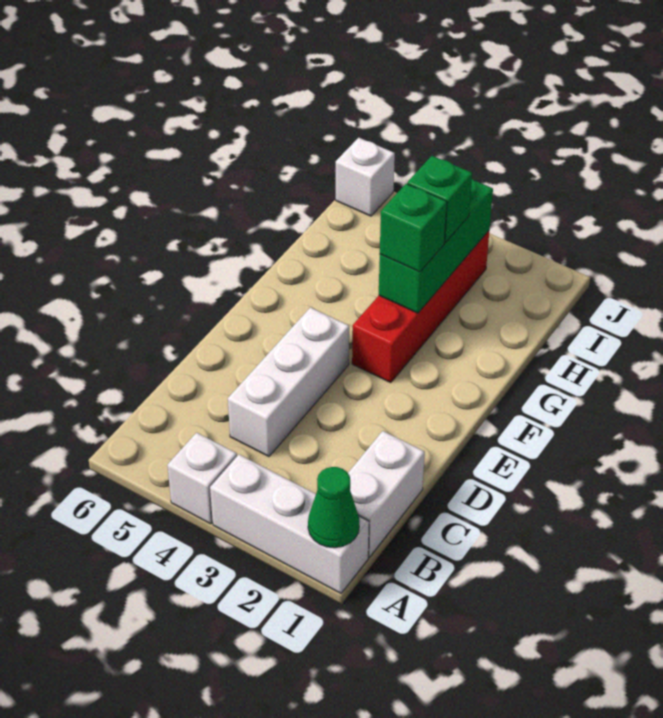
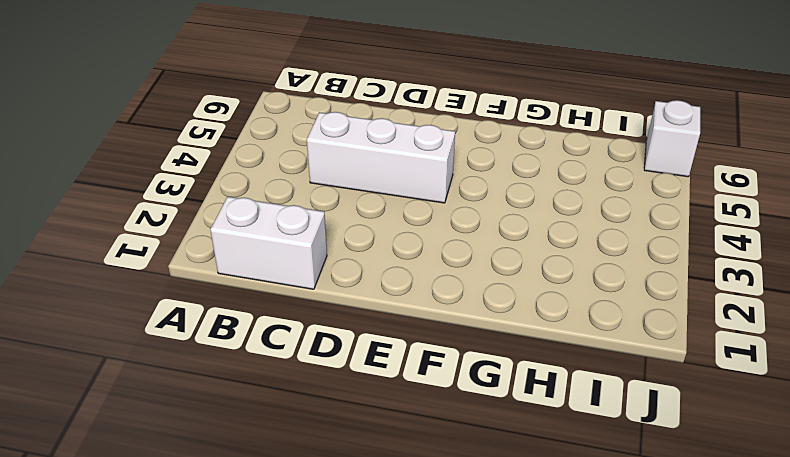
none -> white brick A1:A3 level 1
none -> white brick A4 level 1

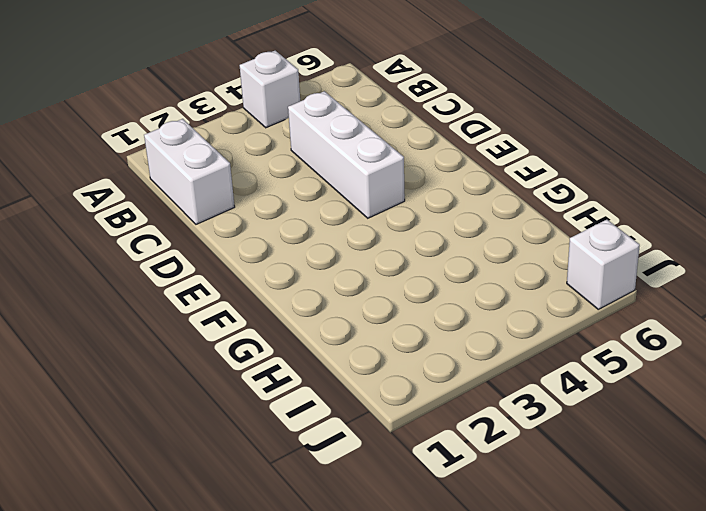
none -> white brick A1:A3 level 1
none -> red brick F3:I3 level 1

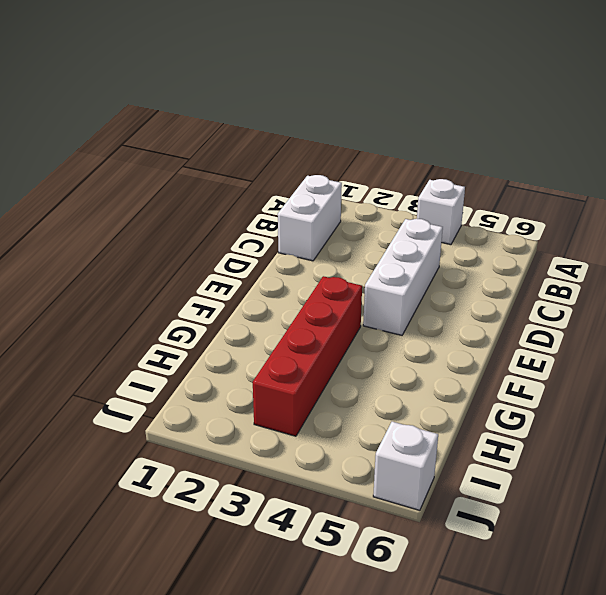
none -> white brick A1:A3 level 1
none -> green cone A1 level 2

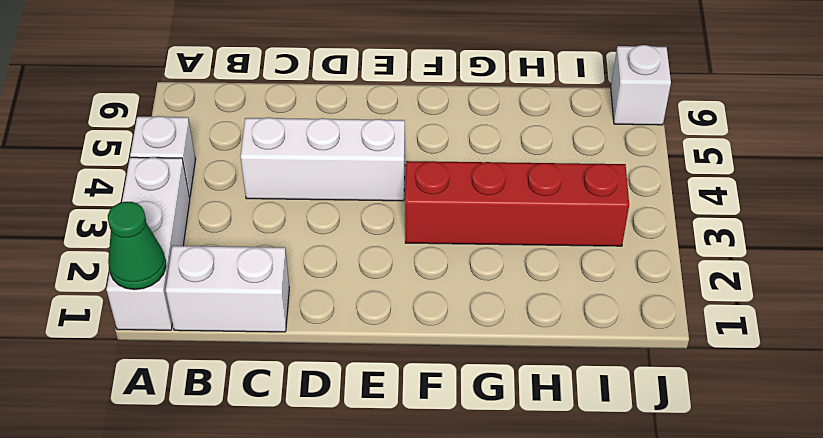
none -> green brick G3:I3 level 2
none -> green brick G3 level 3

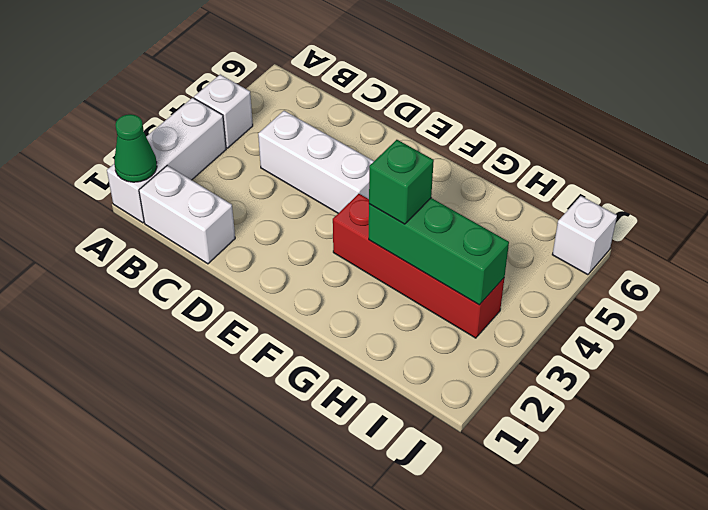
none -> green brick H3 level 3

